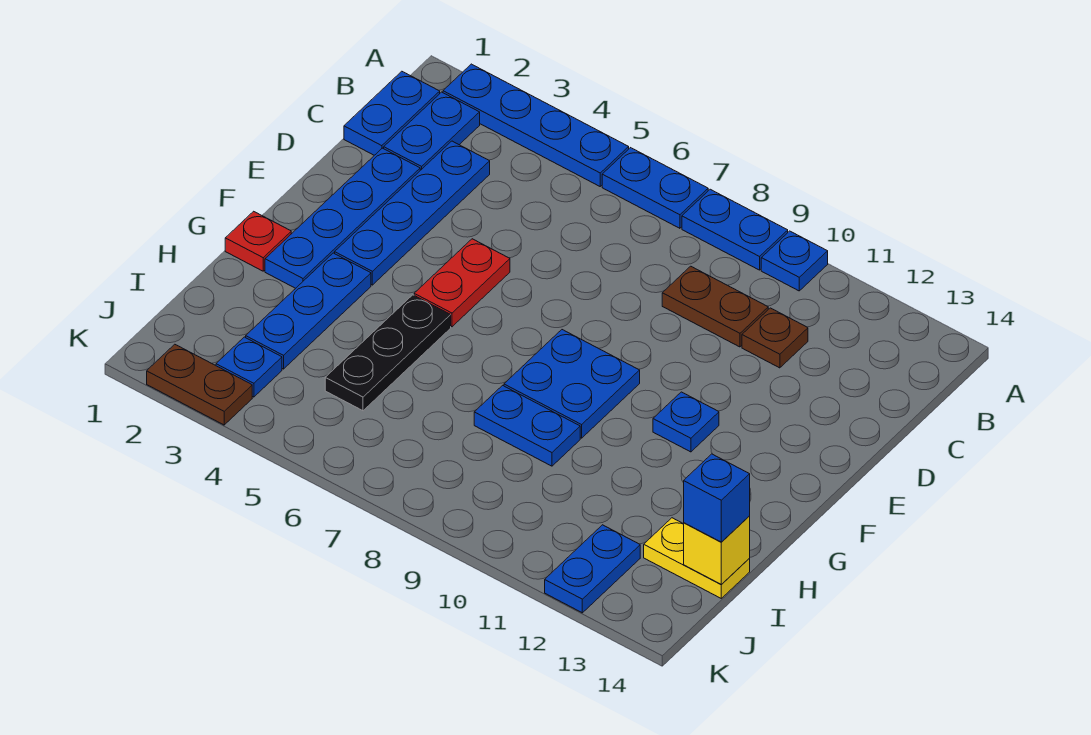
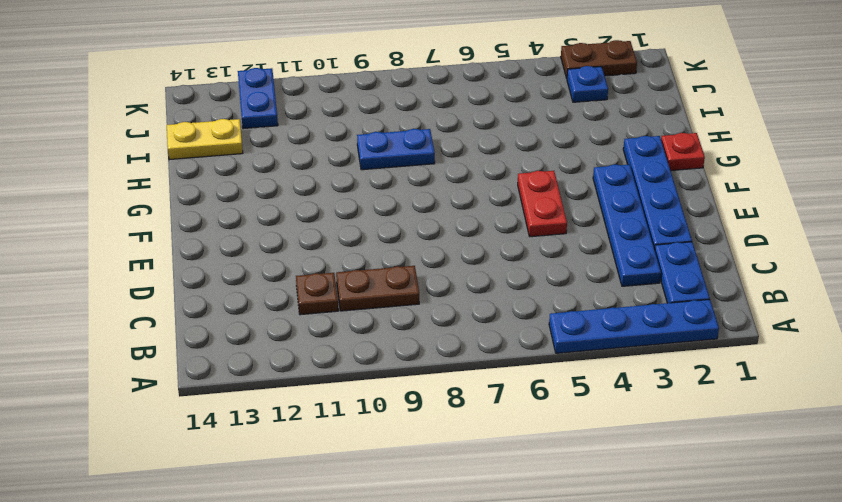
none -> blue plate A6:A7 level 1
none -> blue plate A8:A9 level 1
none -> blue plate A10 level 1

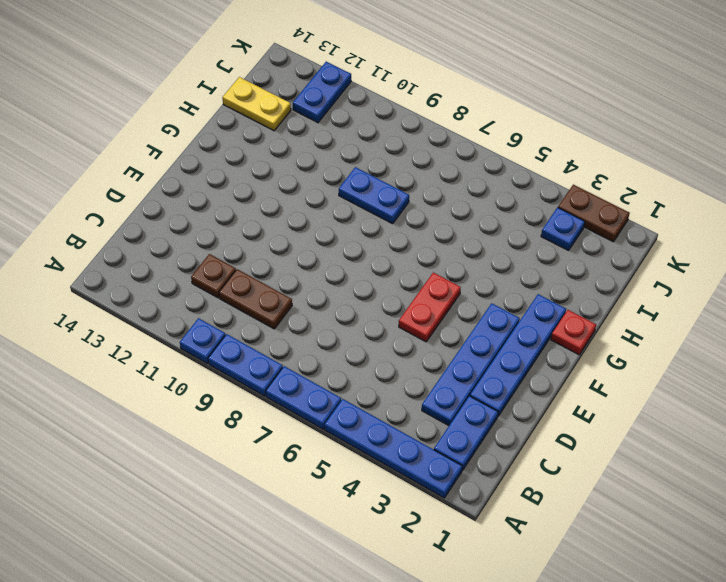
none -> blue plate B1:C1 level 1
none -> blue plate F8:G9 level 1
none -> blue plate F11 level 1

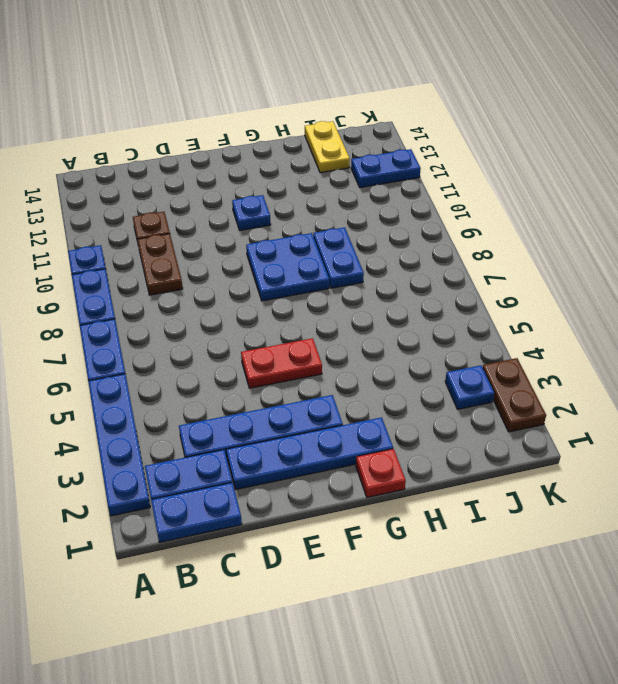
none -> blue plate G3:I3 level 1
none -> black plate G5:I5 level 1
none -> yellow brick I14 level 2

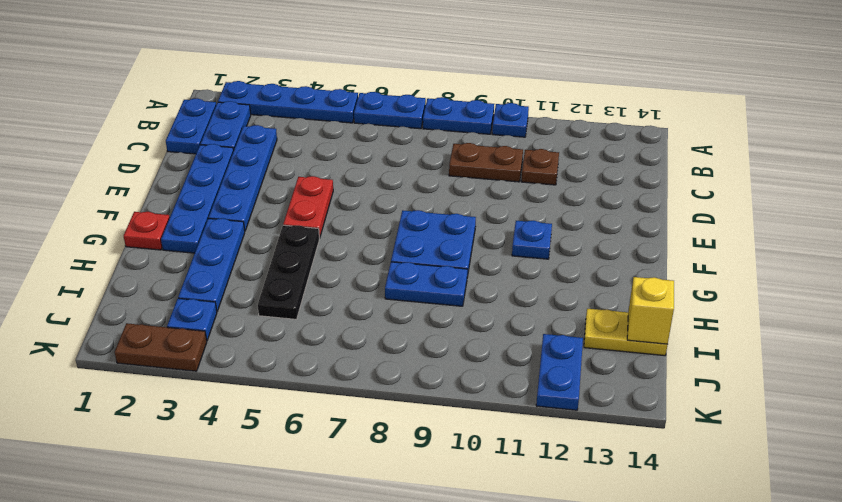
none -> blue brick I14 level 3

